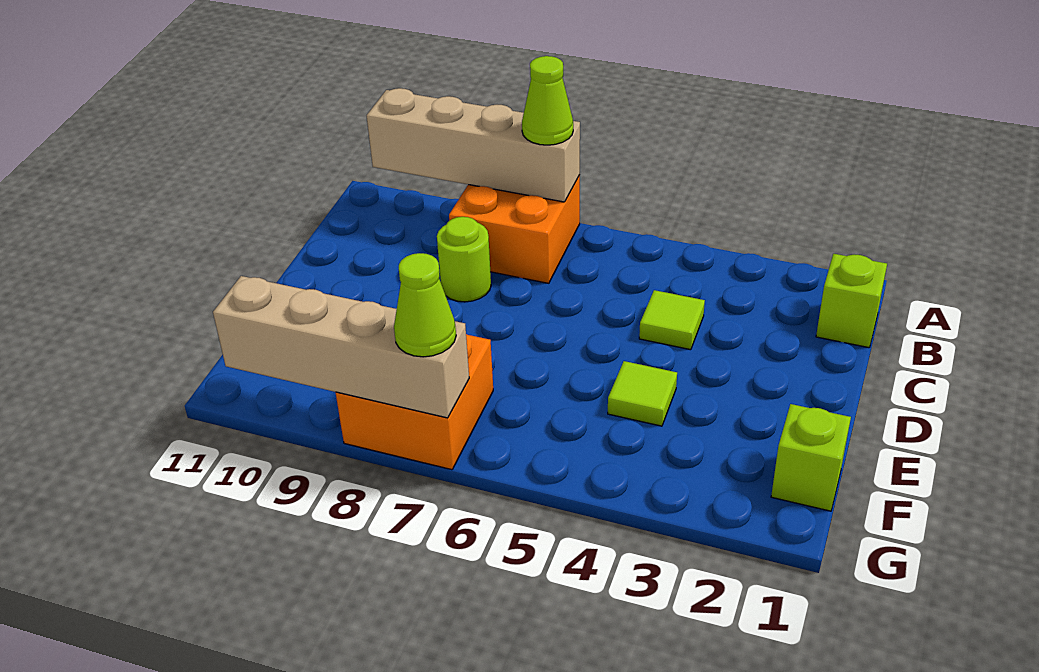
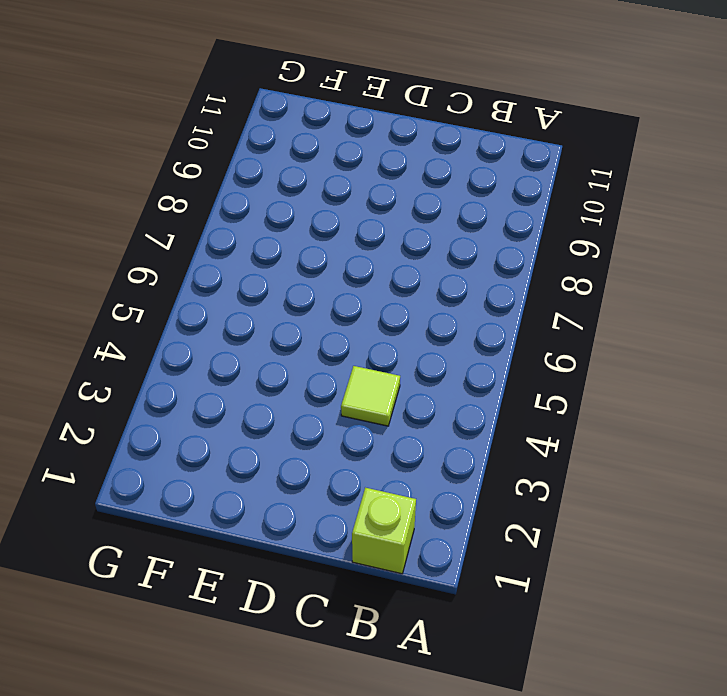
none -> orange brick A7:B8 level 1
none -> lime round brick C8 level 1

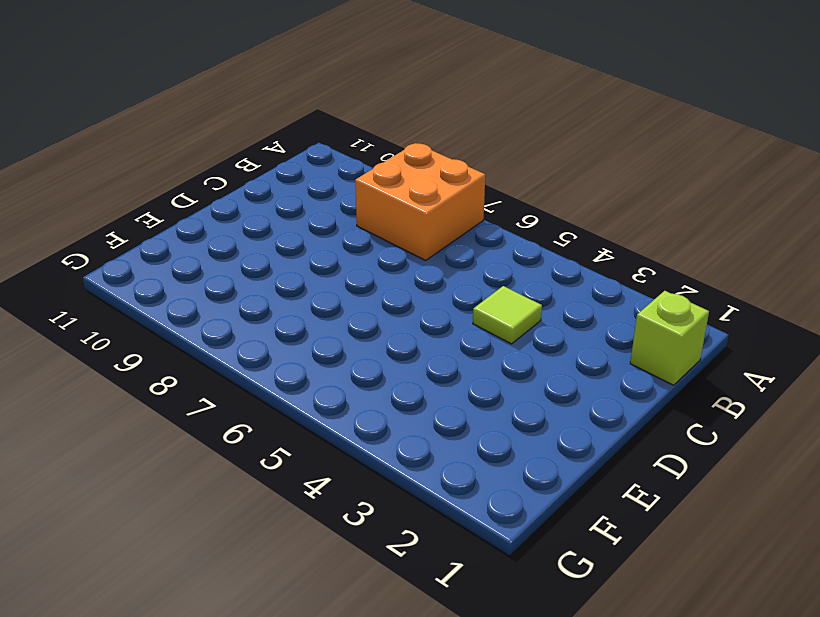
none -> lime round brick C8 level 1
none -> lime tile E4 level 1

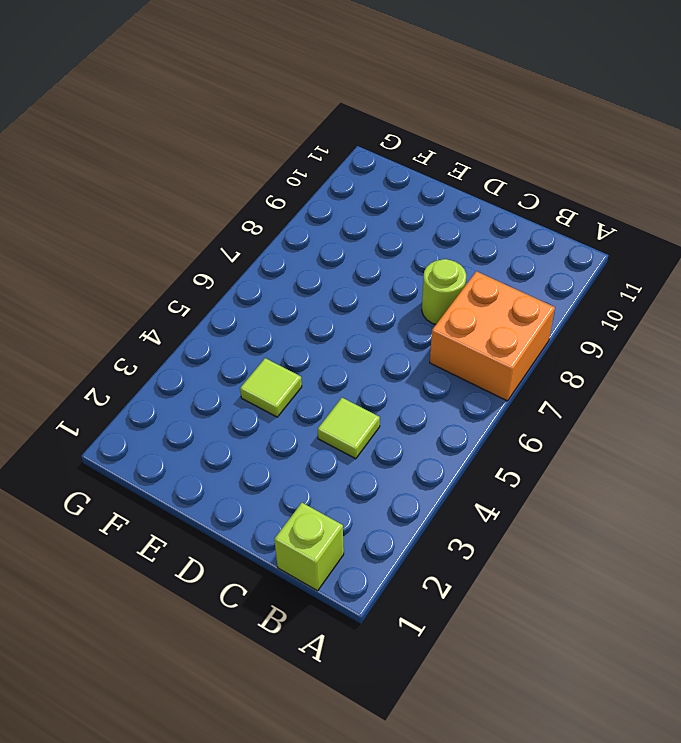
none -> lime brick F1 level 1
none -> orange brick F7:G8 level 1

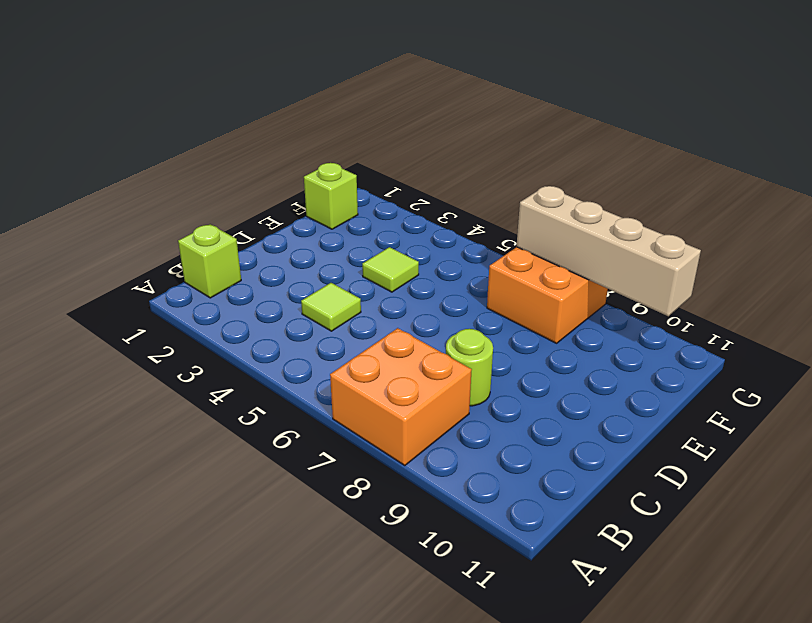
none -> tan brick A7:A10 level 2
none -> lime cone A7 level 3

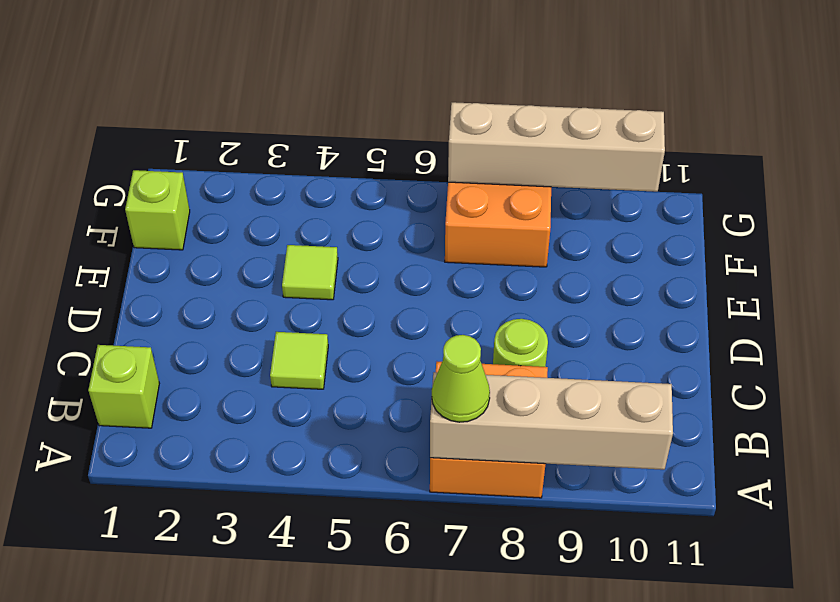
none -> lime cone G7 level 3

